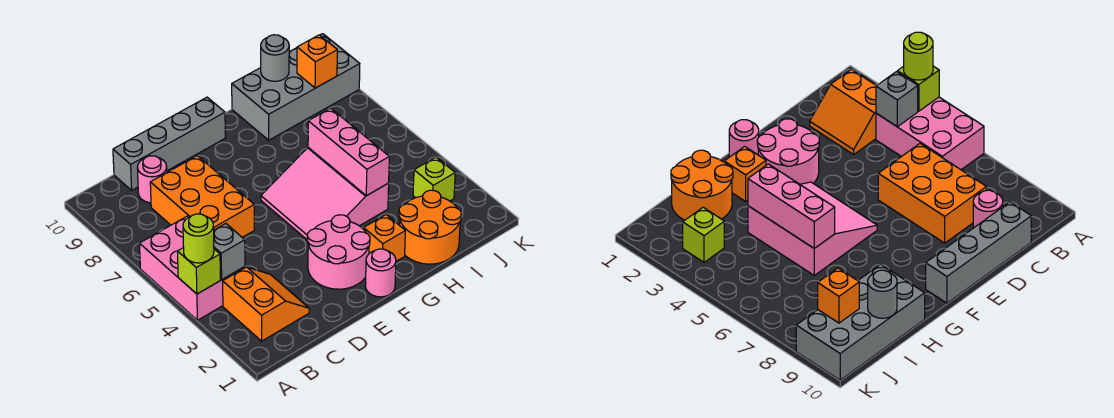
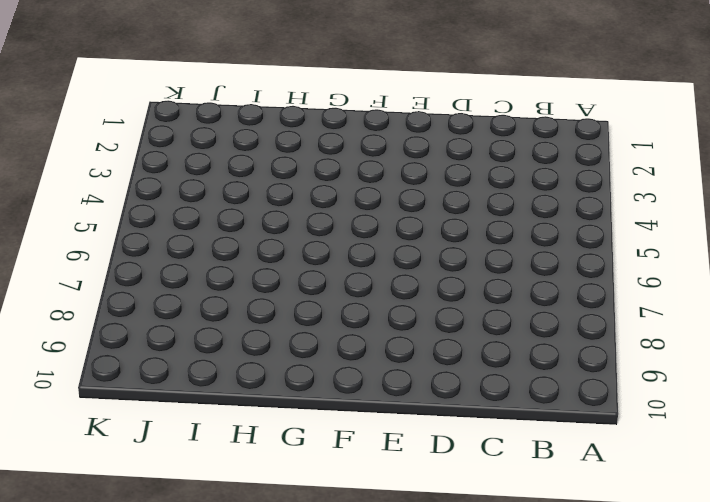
none -> pink brick A4:B6 level 1
none -> orange slope B2:C3 level 1 top B
none -> orange brick C6:D8 level 1

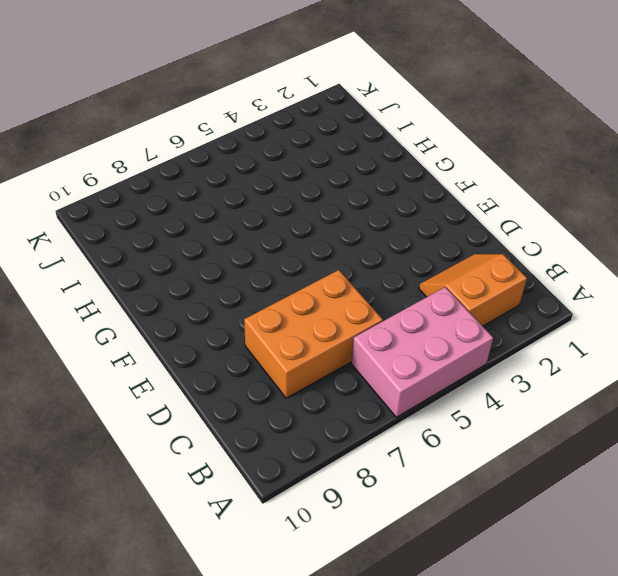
none -> pink round brick C9 level 1
none -> grey brick C10:F10 level 1
none -> pink round brick E2:F3 level 1

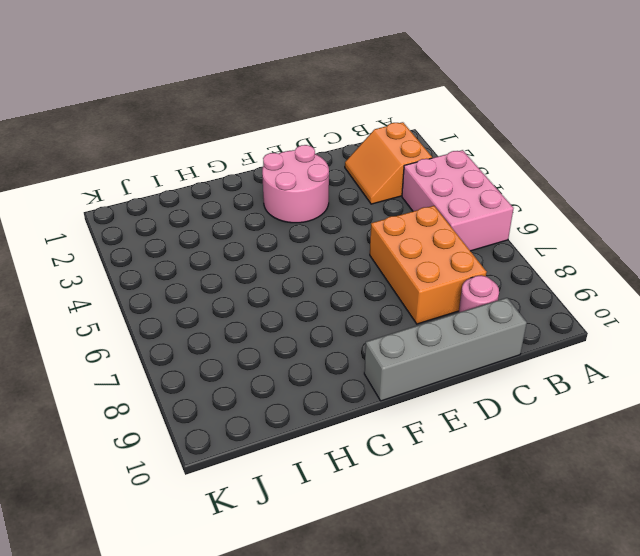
none -> pink round brick F1 level 1
none -> pink slope F4:H6 level 1 top H
none -> orange brick G2 level 1

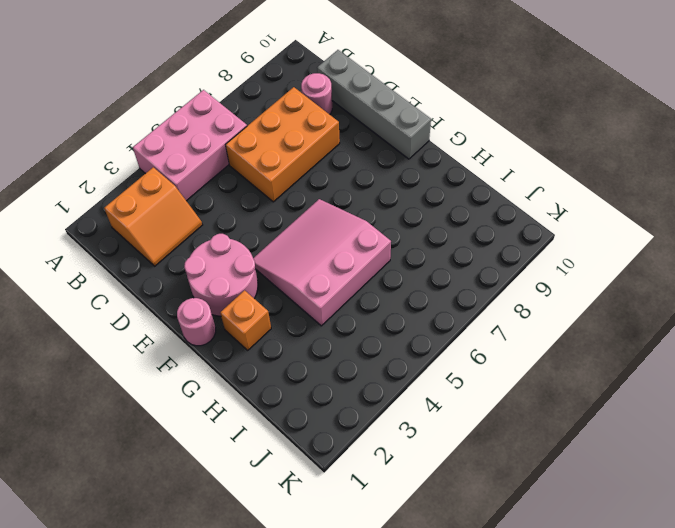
none -> orange round brick H1:I2 level 1
none -> grey brick H9:K10 level 1
none -> lime brick J3 level 1

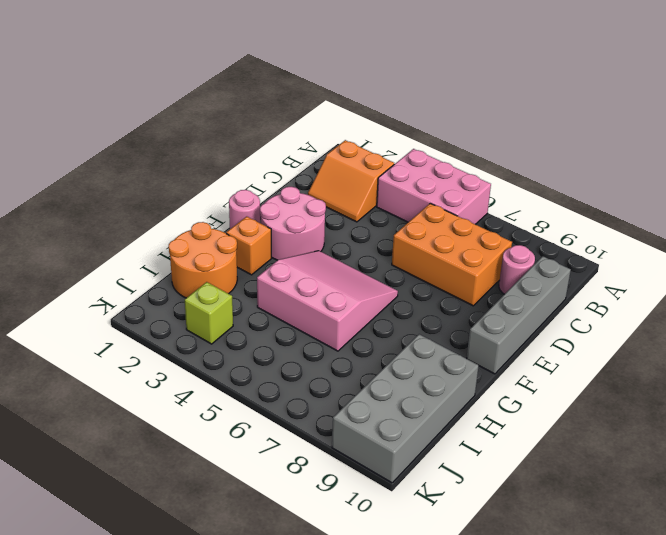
none -> lime brick A4 level 2
none -> grey brick B4 level 2
none -> pink brick H4:H6 level 2

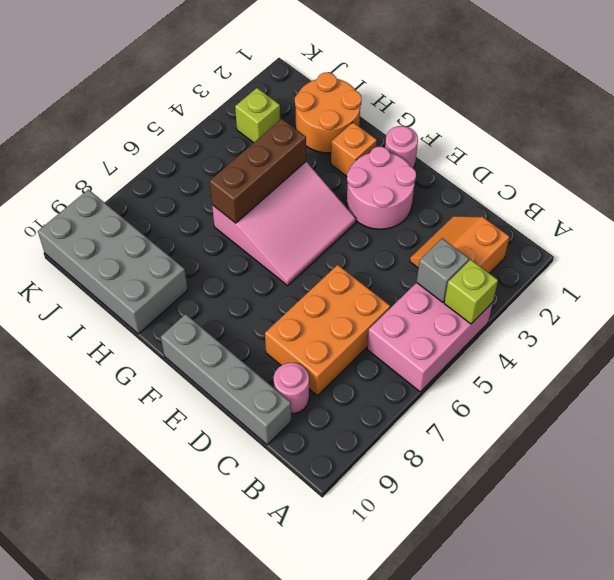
brown brick H4:H6 level 2 -> pink brick H4:H6 level 2
none -> grey round brick I10 level 2
none -> orange brick J9 level 2
none -> lime round brick A4 level 3

